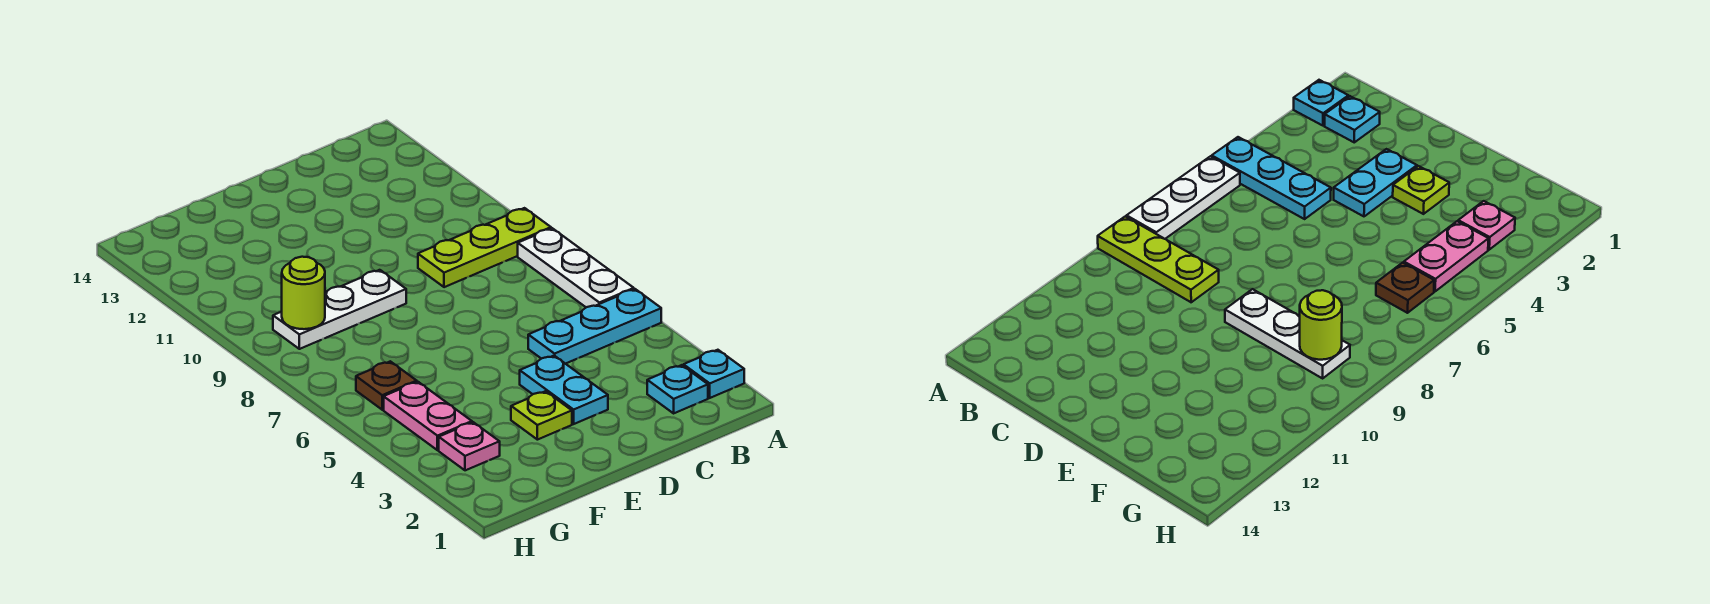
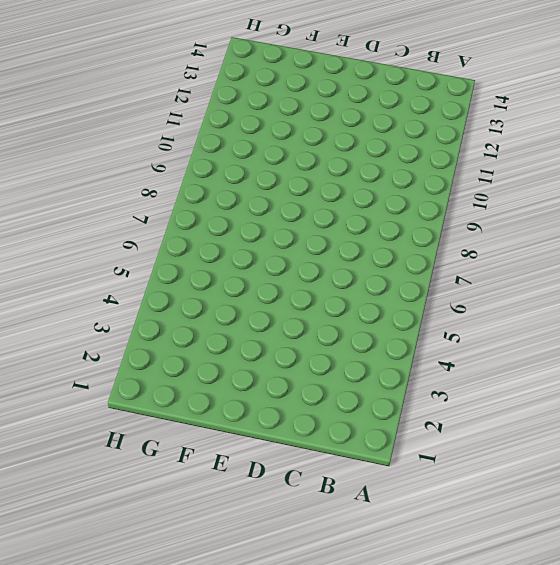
none -> cyan plate A2 level 1
none -> cyan plate A5:C5 level 1
none -> white plate A6:A8 level 1

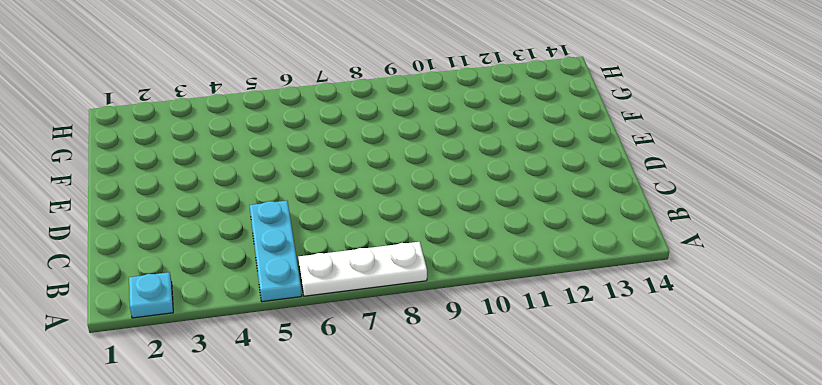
none -> lime plate A9:C9 level 1
none -> cyan plate B2 level 1
none -> cyan plate D3:D4 level 1

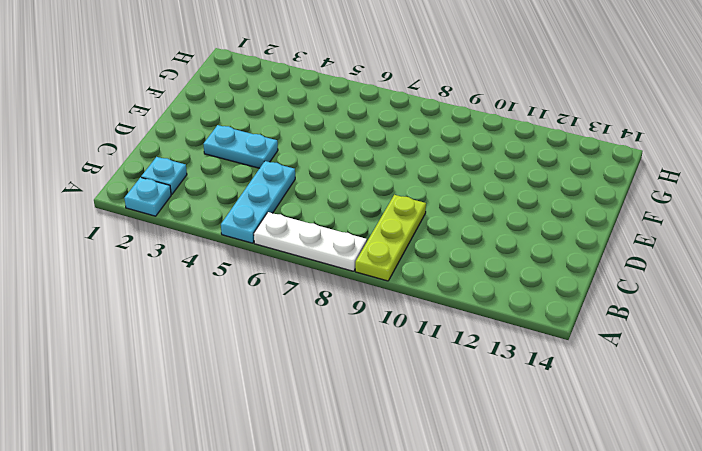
none -> lime plate E3 level 1
none -> white plate E9:G9 level 1
none -> pink plate G3 level 1

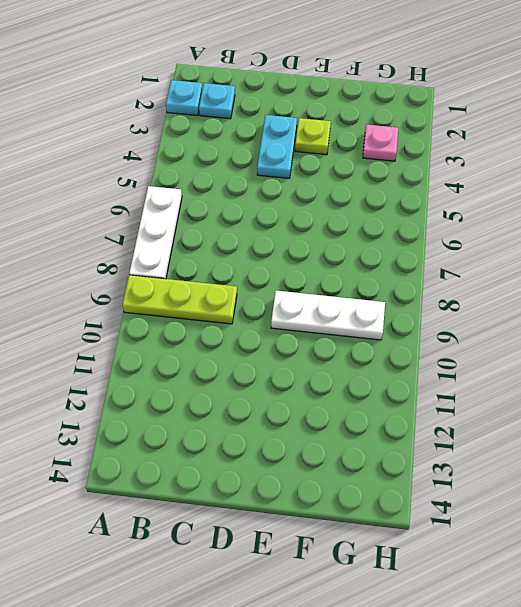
none -> cyan plate A5:C5 level 1
none -> pink plate G4:G5 level 1
none -> brown plate G6 level 1

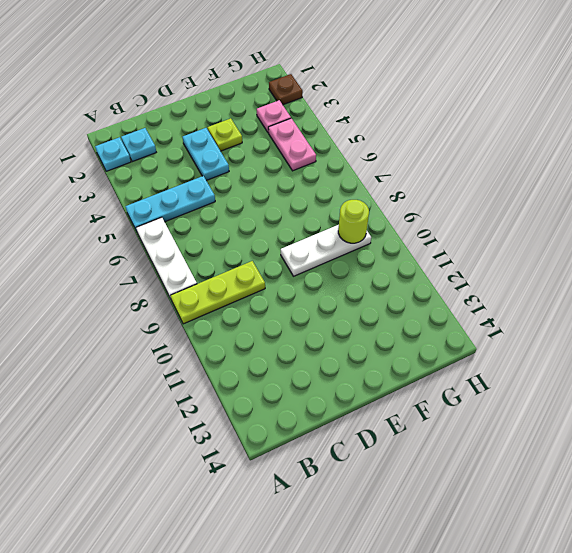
brown plate H2 level 1 -> brown plate G6 level 1

